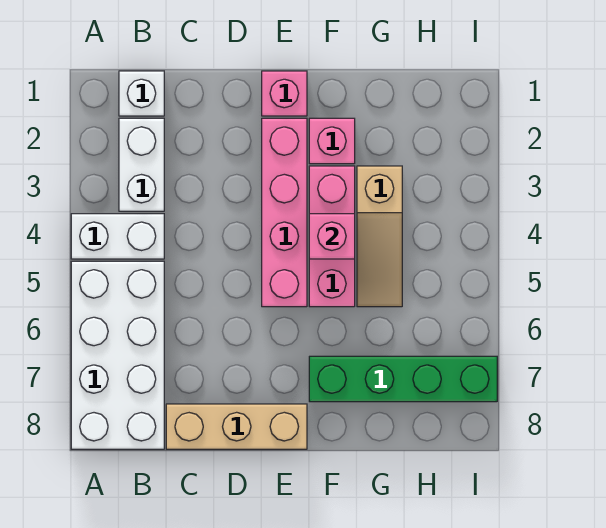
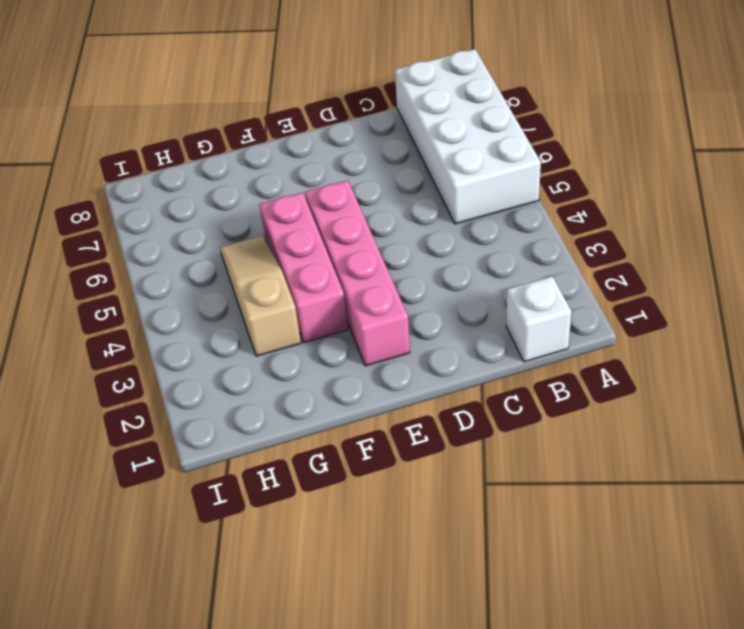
none -> white brick A4:B4 level 1
none -> white brick B2:B3 level 1
none -> tan brick C8:E8 level 1

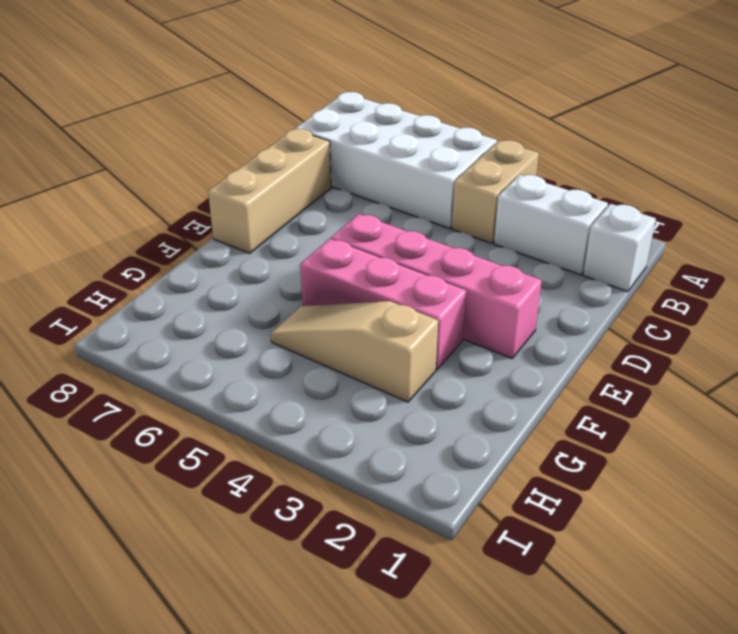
tan brick A4:B4 level 1 -> white brick A4:B4 level 1
none -> pink brick E1 level 1
none -> pink brick F2 level 1
none -> green brick F7:I7 level 1

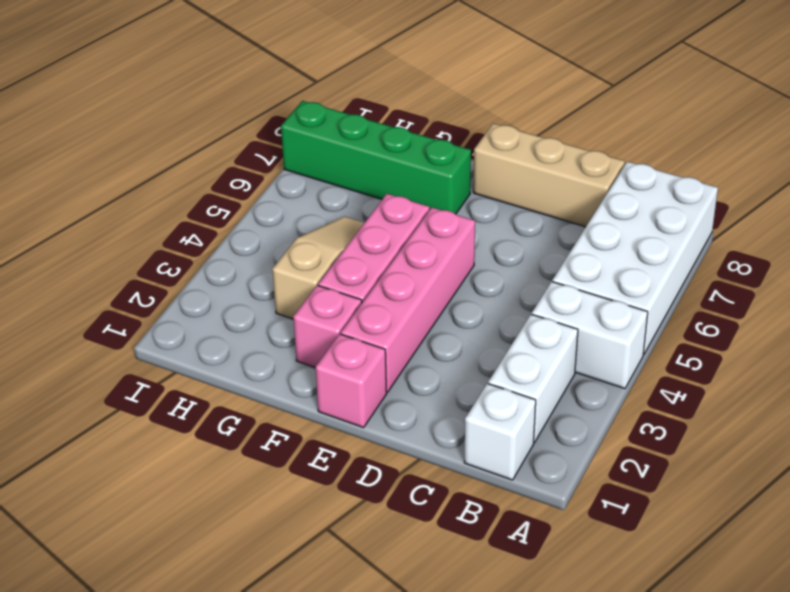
none -> pink brick F4 level 2

